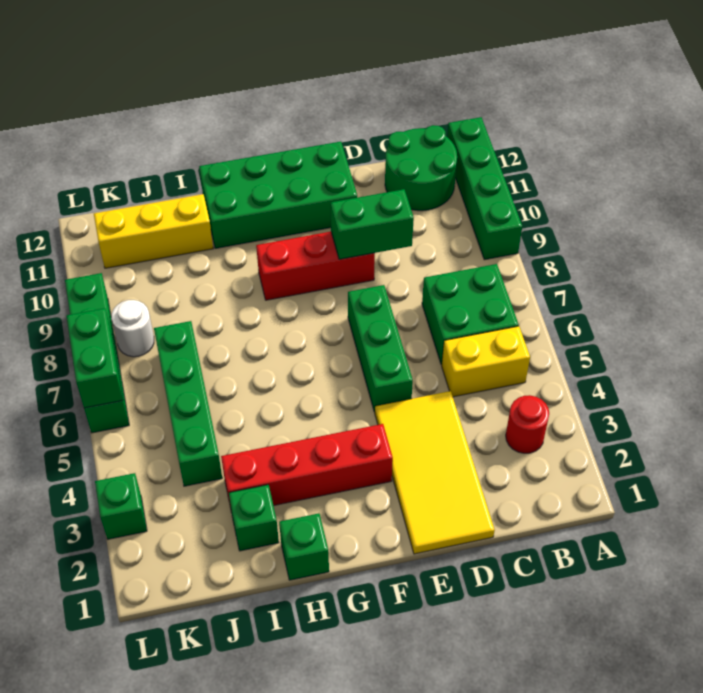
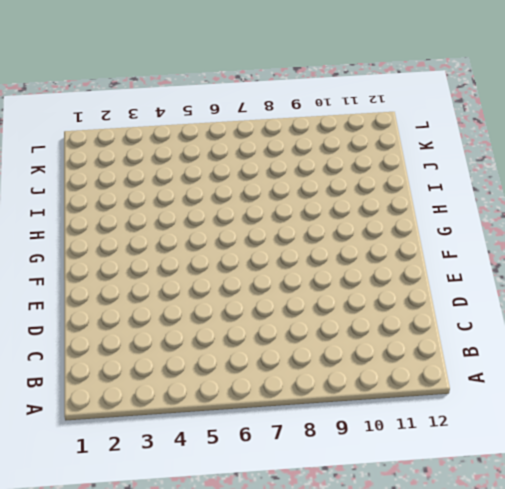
none -> green brick A9:A12 level 1
none -> red round brick B3 level 1
none -> yellow brick B5:C5 level 1

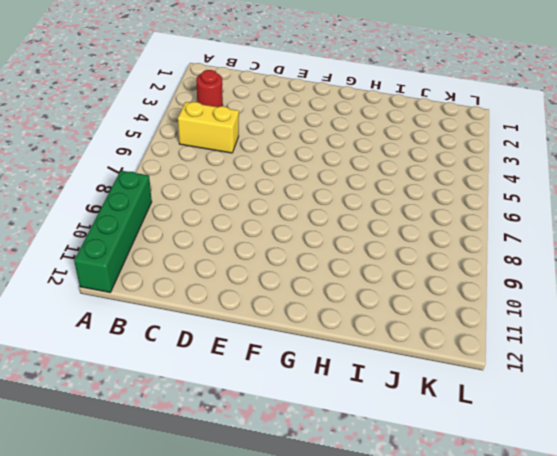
none -> green brick B6:C7 level 1
none -> green round brick B11:C12 level 1
none -> yellow tile D1:E4 level 1

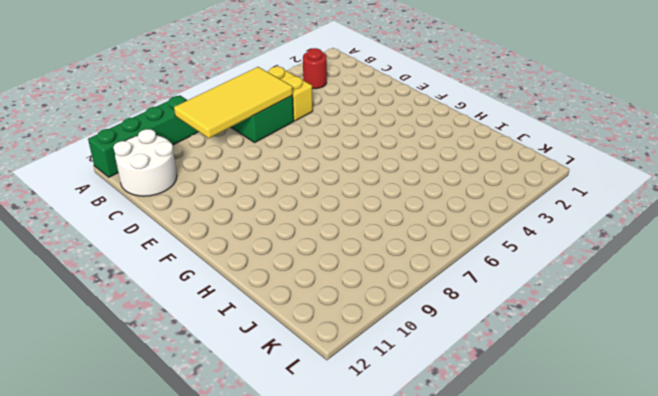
yellow tile B6:C9 level 2 -> yellow tile D1:E4 level 1
white round brick B11:C12 level 1 -> green round brick B11:C12 level 1
none -> green brick E5:E7 level 1
none -> red brick E9:G9 level 1
none -> green brick E11:H12 level 1

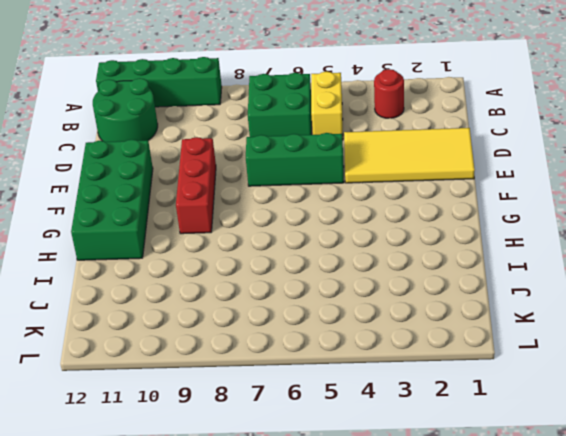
none -> red brick F3:I3 level 1
none -> green brick H1 level 1
none -> green brick I2 level 1

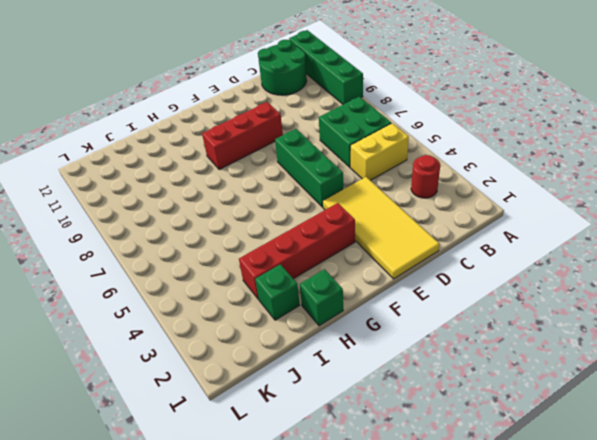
none -> green brick E11:H12 level 1
none -> yellow brick I11:K11 level 1
none -> green brick J4:J7 level 1

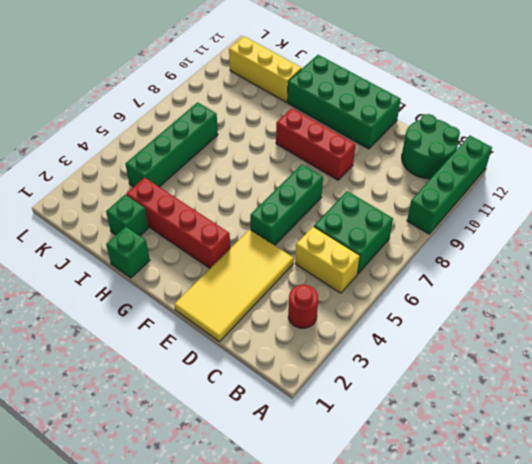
none -> white round brick K8 level 1
none -> green brick L3 level 1
none -> green brick L6:L9 level 1

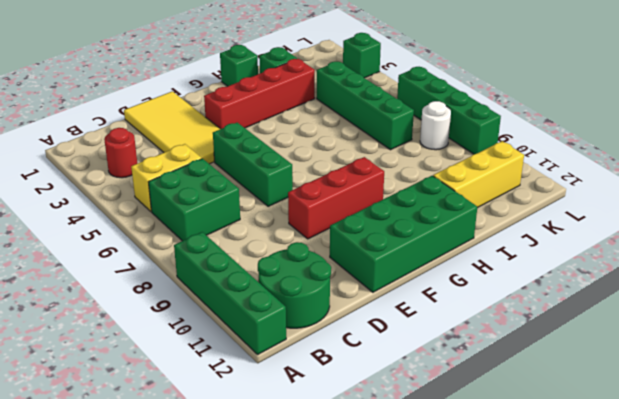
none -> green brick D9:E9 level 2
none -> green brick L6:L7 level 2

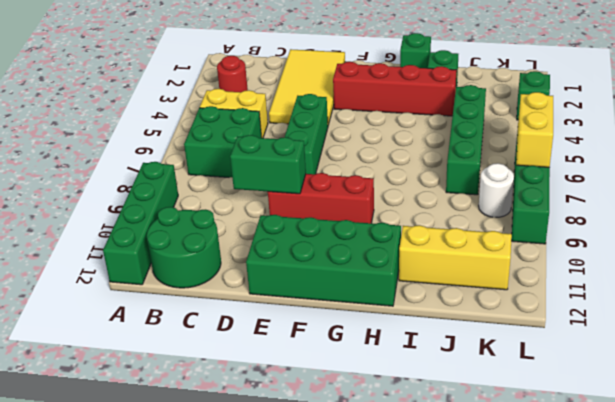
yellow brick L6:L7 level 2 -> green brick L6:L7 level 2

